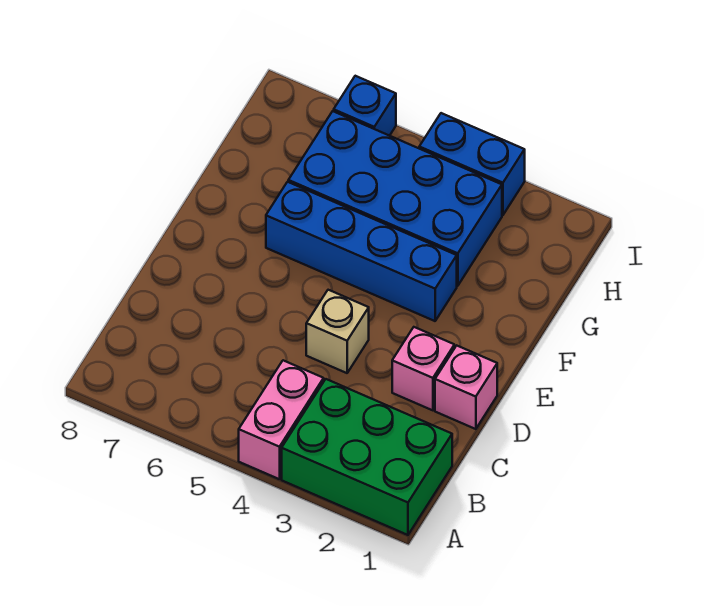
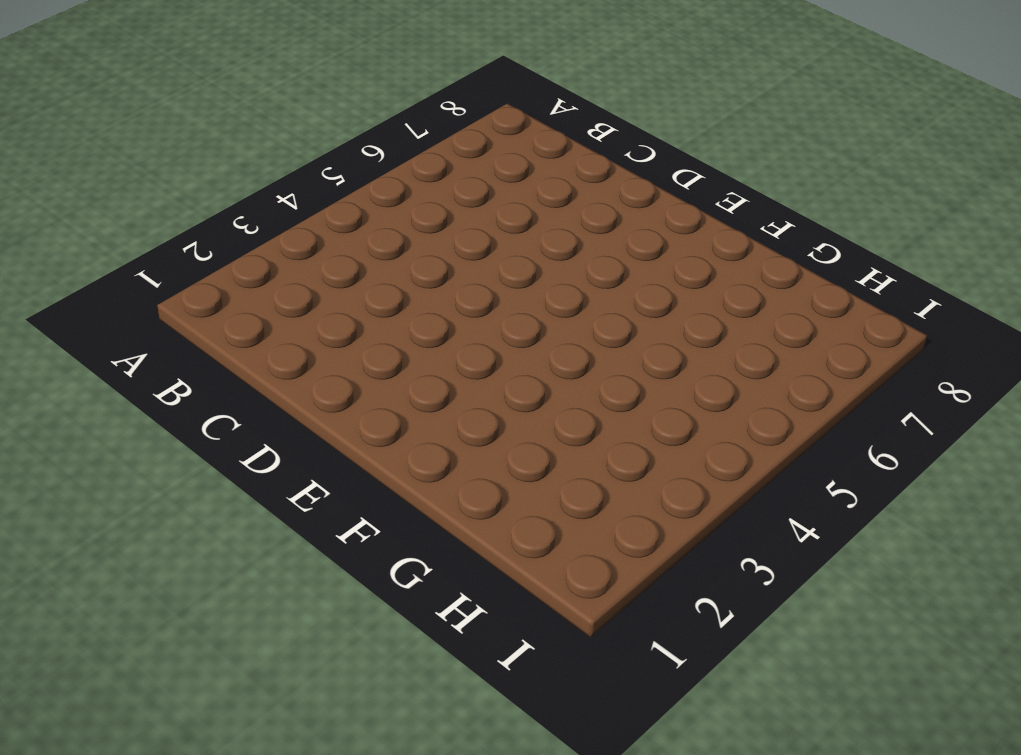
none -> green brick A1:B3 level 1
none -> pink brick A4:B4 level 1

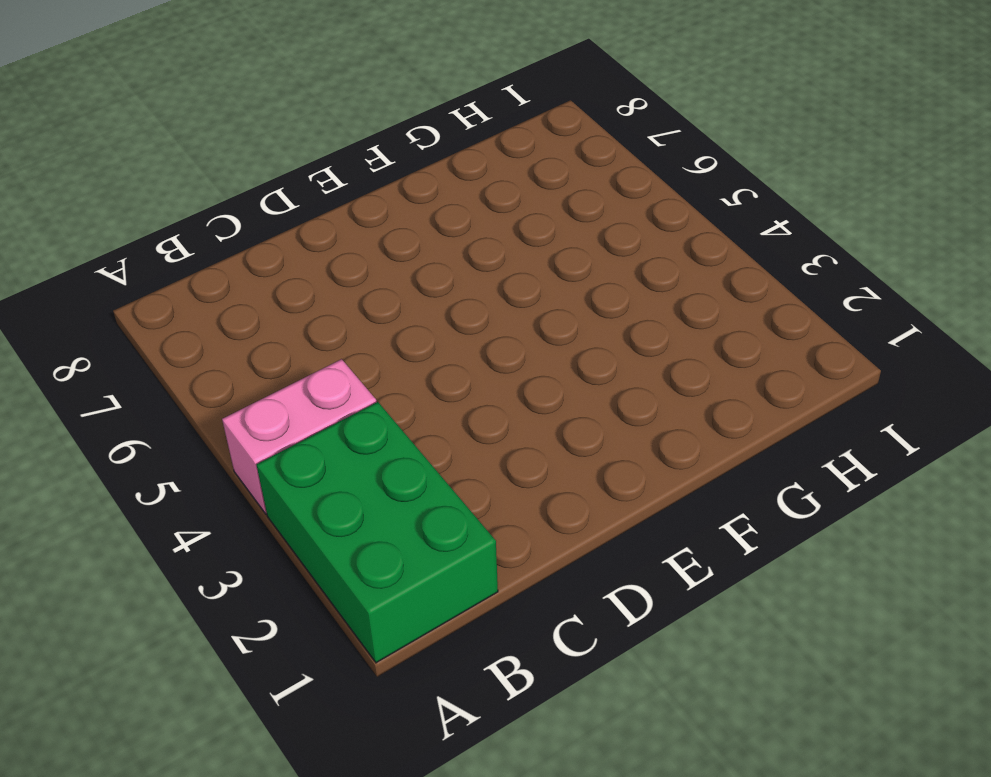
none -> pink brick D1 level 1
none -> pink brick D2 level 1

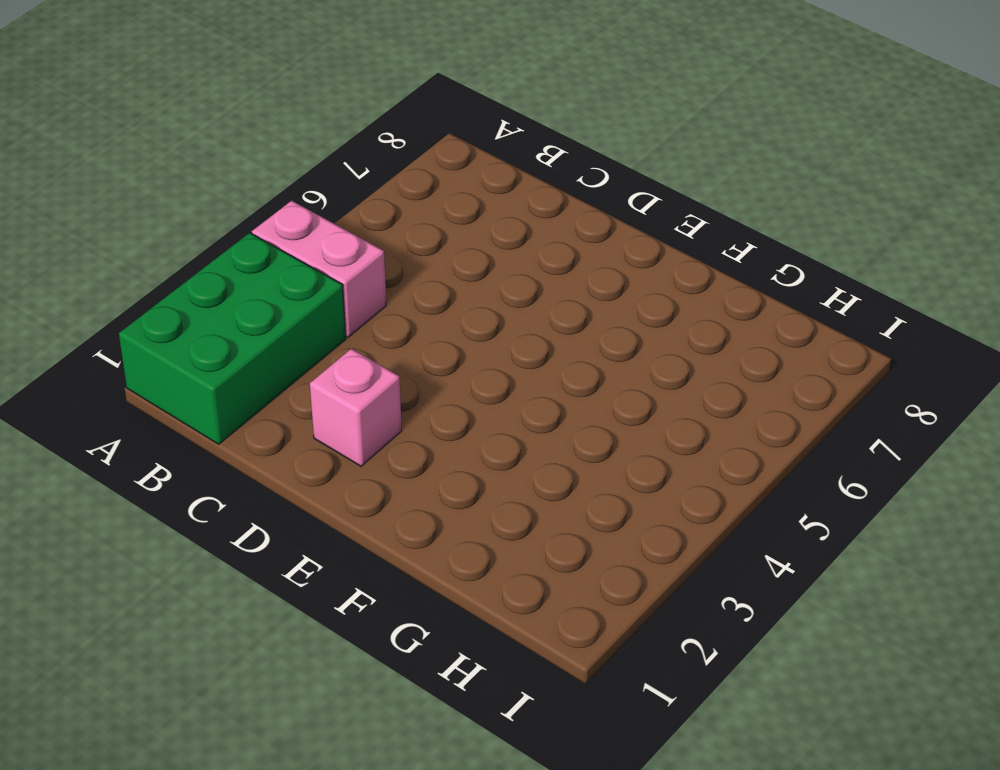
none -> pink brick D1 level 1
none -> tan brick D4 level 1

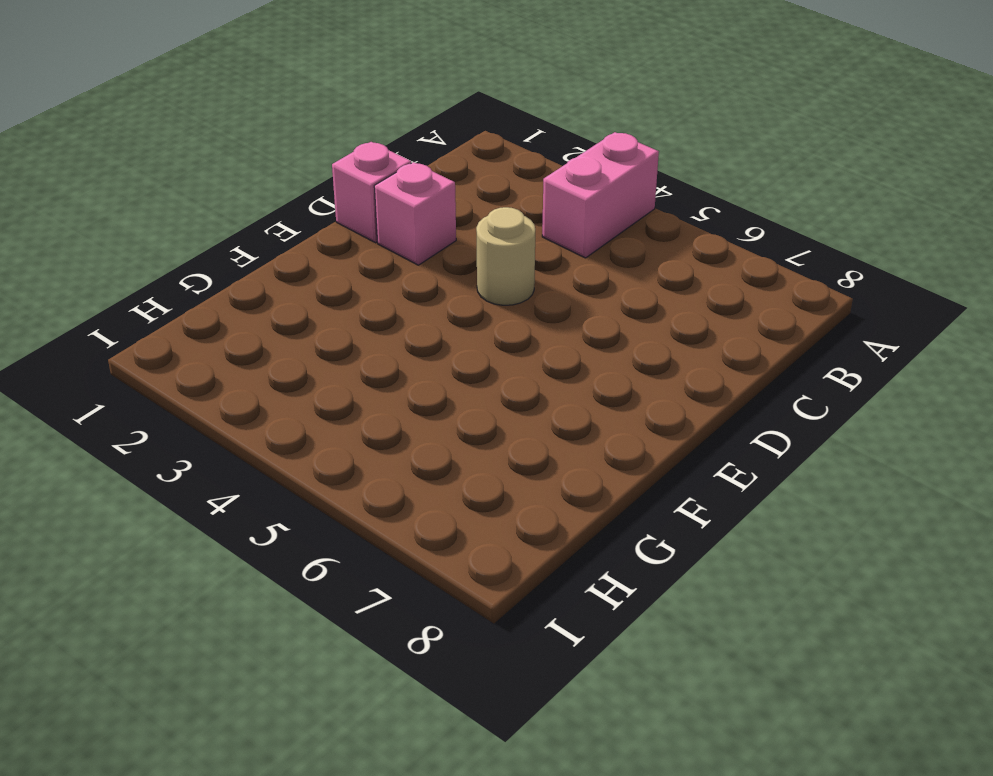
tan round brick D4 level 1 -> tan brick D4 level 1
none -> green brick A1:B3 level 1
none -> blue brick F3:F6 level 1

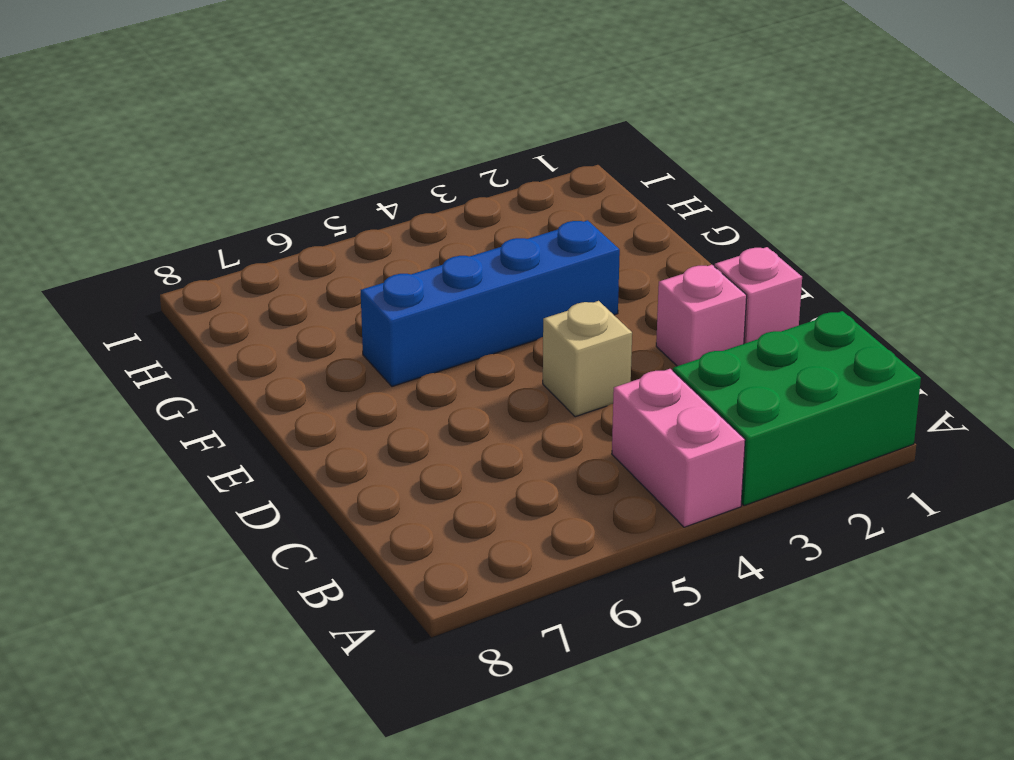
none -> blue brick G3:H6 level 1
none -> blue brick I3:I4 level 1

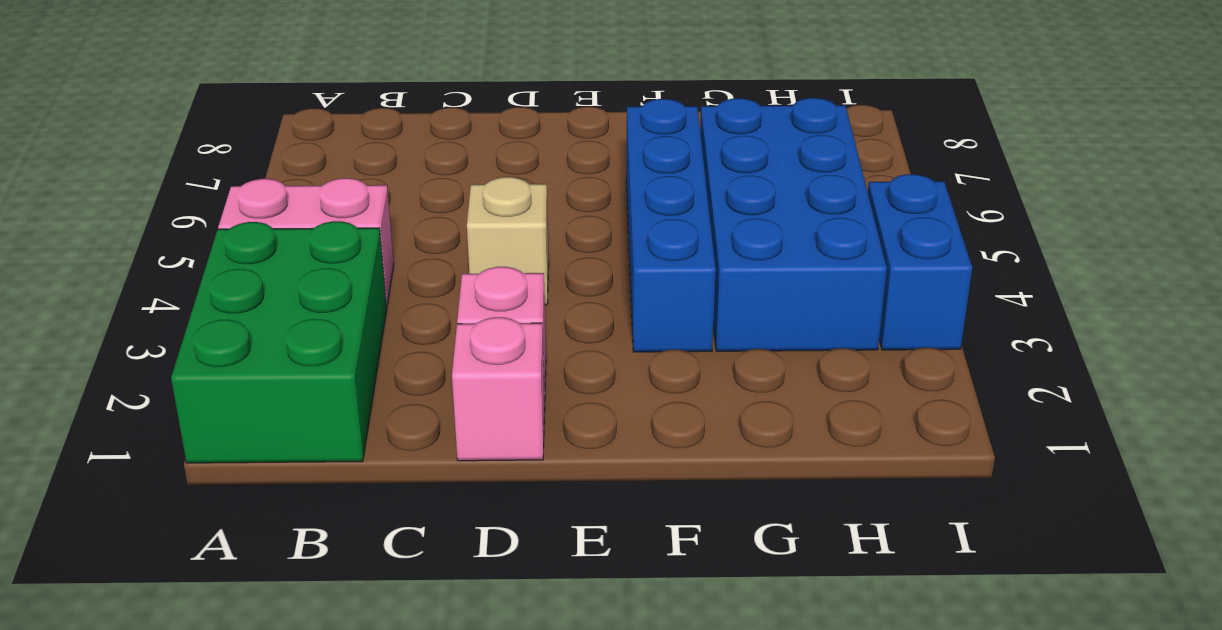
none -> blue brick I6 level 1

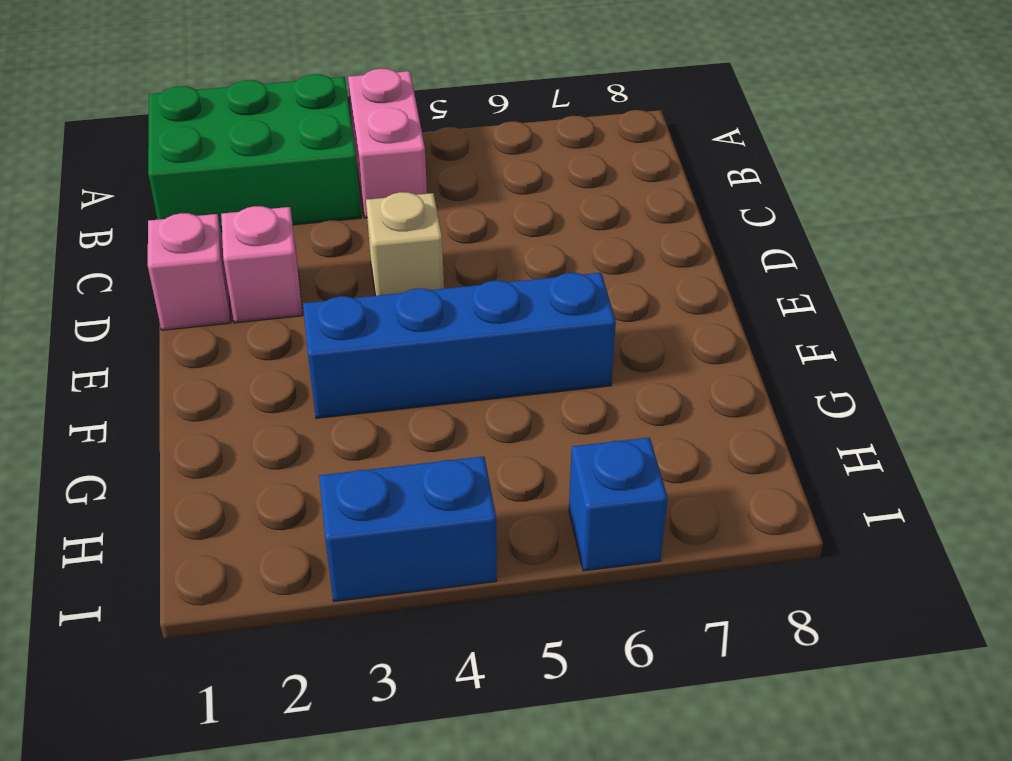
none -> blue brick G3:H6 level 1

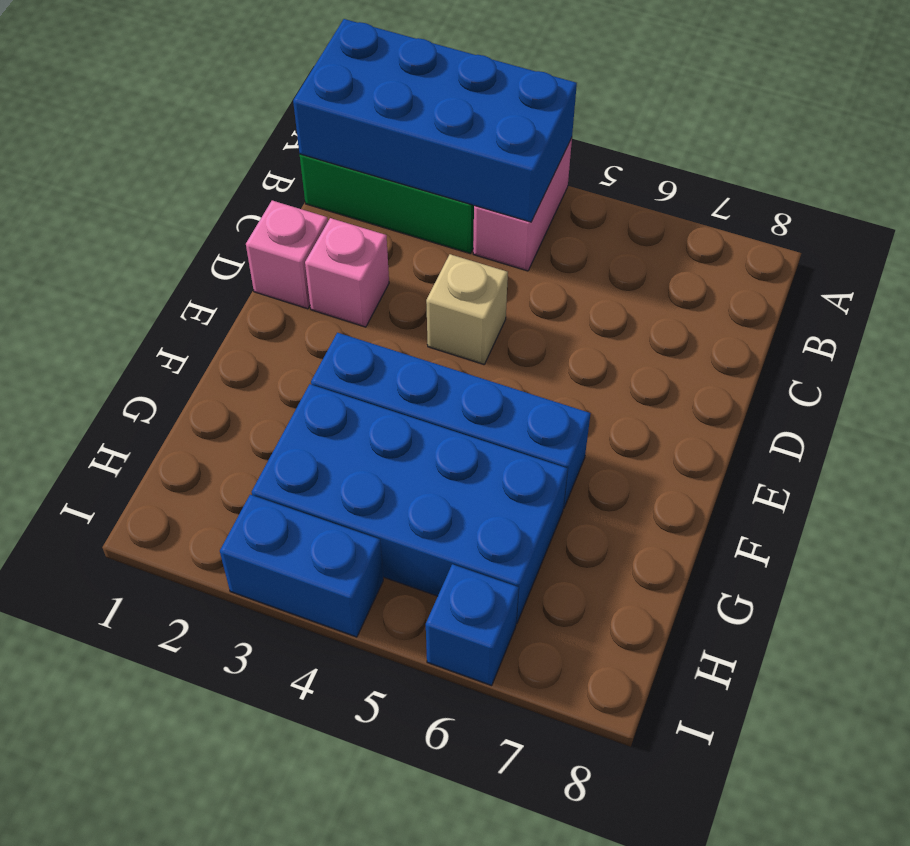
blue brick A1:B4 level 2 -> none

